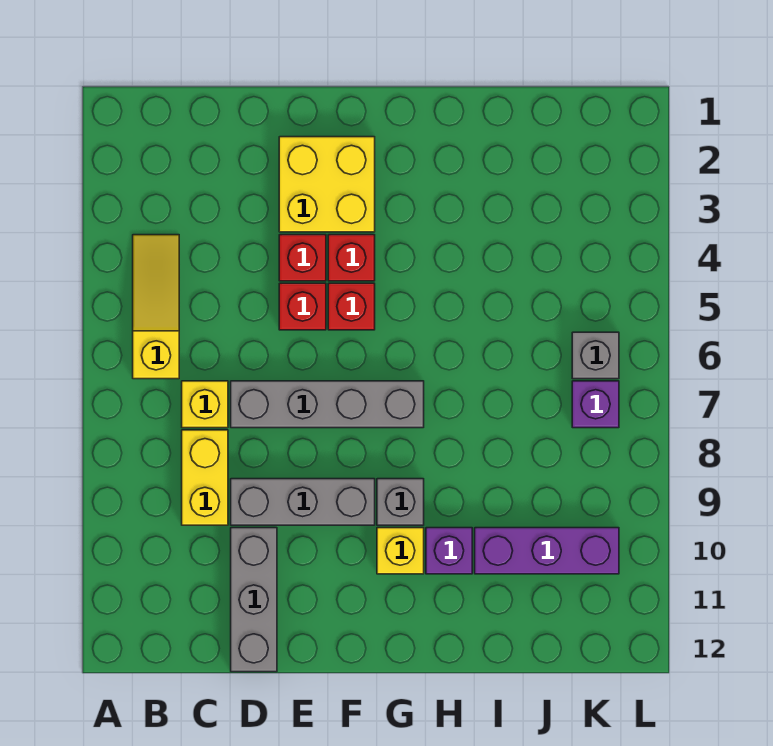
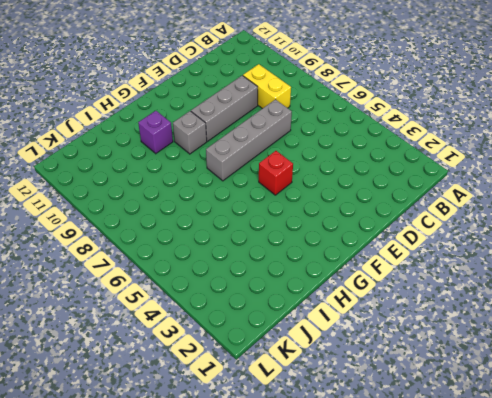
none -> yellow slope B4:B6 level 1 top 6
none -> yellow brick C7 level 1
none -> grey brick D10:D12 level 1

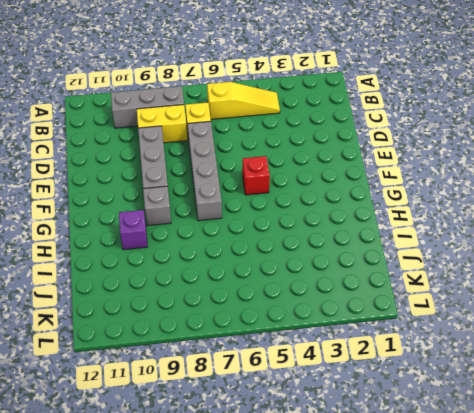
grey brick B8:B10 level 1 -> grey brick D10:D12 level 1
none -> yellow brick E2:F3 level 1
none -> red brick E4 level 1
none -> red brick E5 level 1

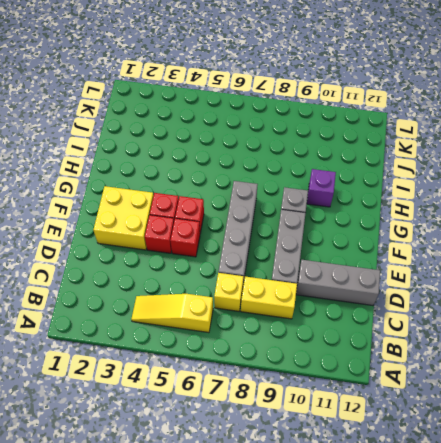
none -> yellow brick G10 level 1
none -> purple brick I10:K10 level 1
none -> grey brick K6 level 1

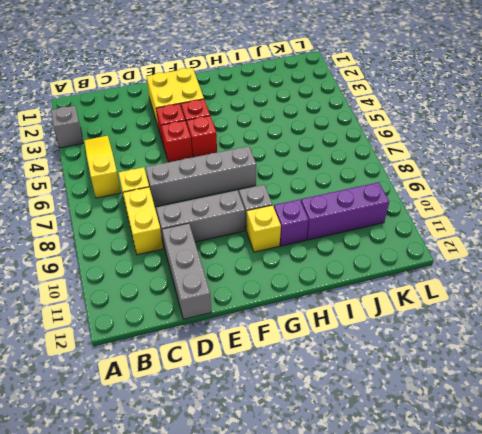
grey brick A3 level 1 -> grey brick K6 level 1
none -> purple brick K7 level 1

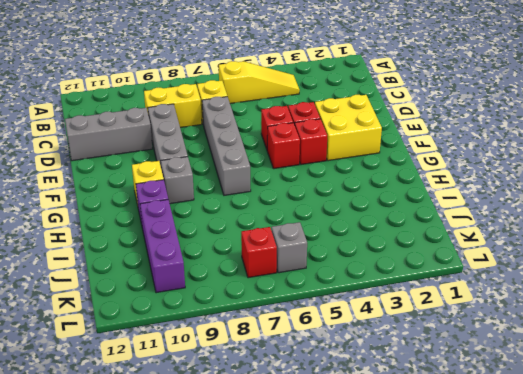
red brick K7 level 1 -> purple brick K7 level 1

